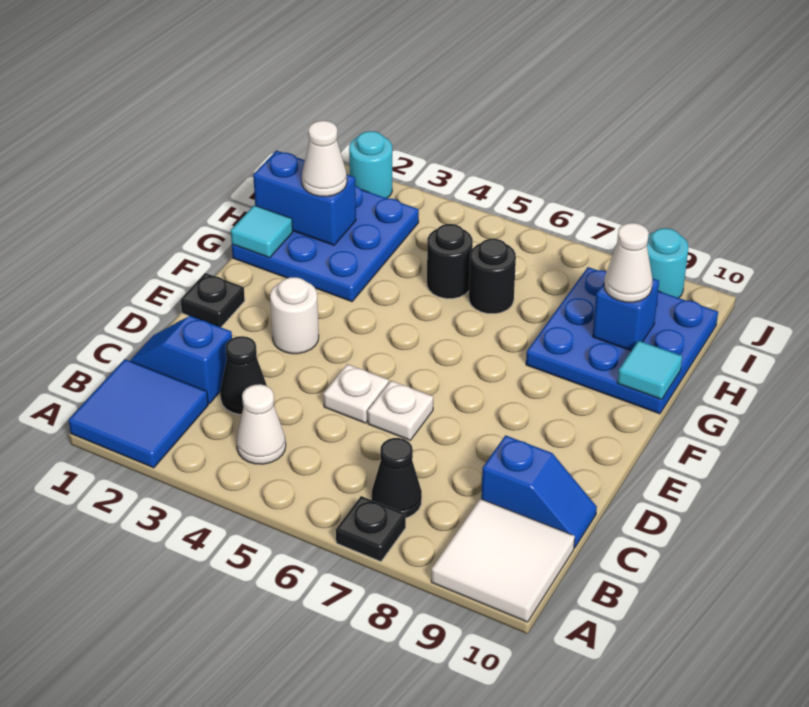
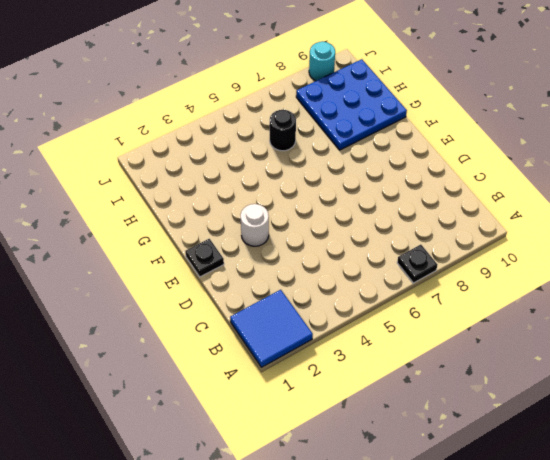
none -> white tile A9:B10 level 1
none -> white cone B4 level 1
none -> black cone B7 level 1

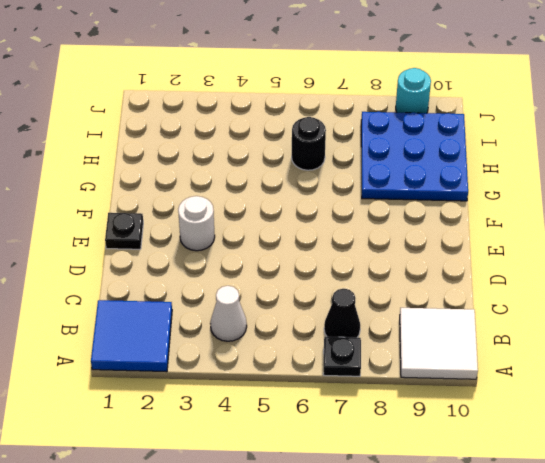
none -> blue slope C1:C2 level 1 top 2
none -> black cone C3 level 1
none -> blue slope C9:C10 level 1 top 9

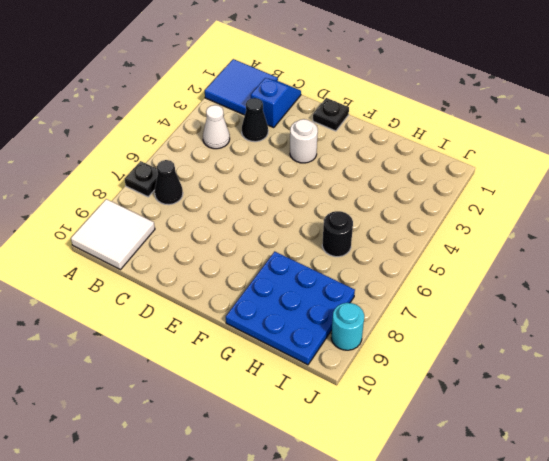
none -> blue slope C9:C10 level 1 top 9
none -> white plate D5 level 1
none -> white plate D6 level 1

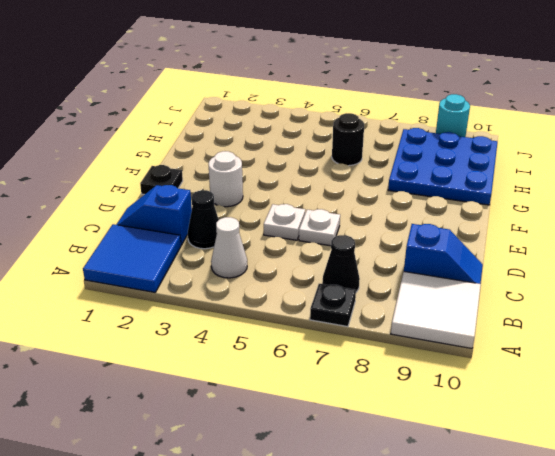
none -> blue plate G1:I3 level 1
none -> black round brick H5 level 1
none -> cyan round brick J2 level 1

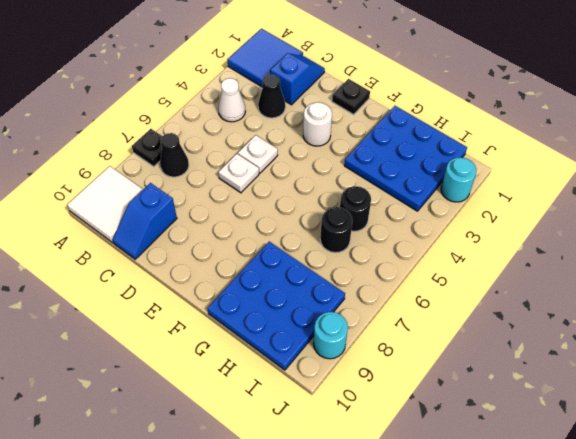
none -> cyan tile G1 level 2
none -> cyan tile G10 level 2
none -> blue brick H1:H2 level 2

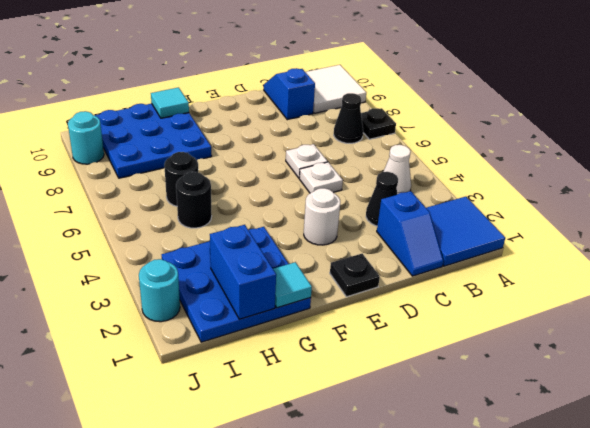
none -> blue brick H9 level 2
none -> white cone H2 level 3
none -> white cone H9 level 3

